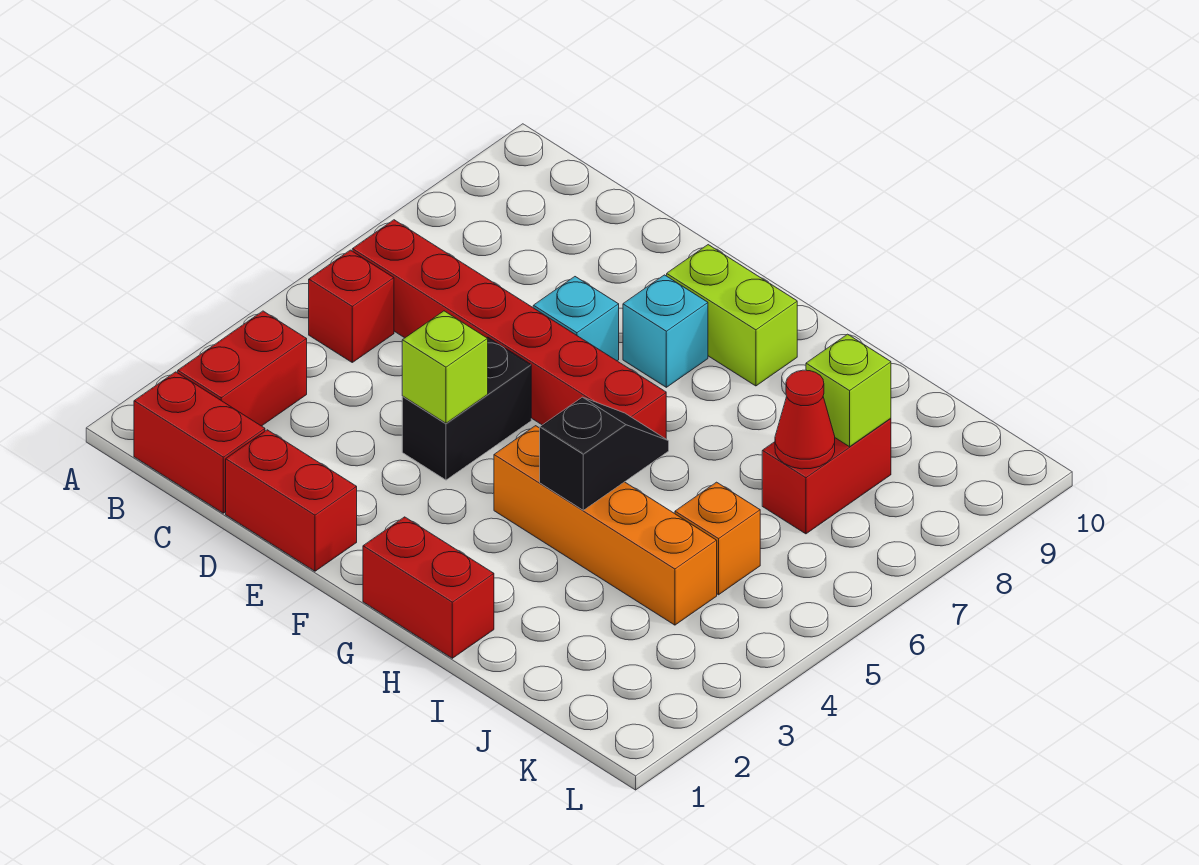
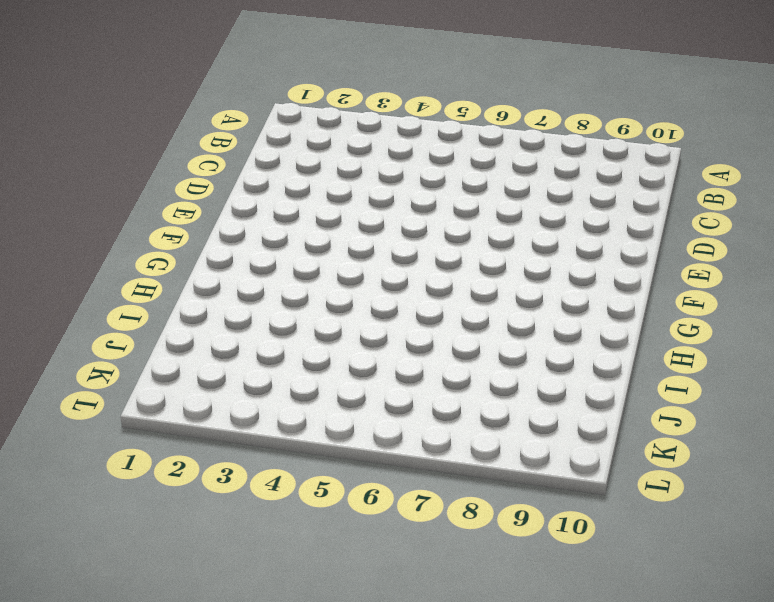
none -> red brick B1:C1 level 1
none -> red brick B2:B3 level 1
none -> red brick B5 level 1

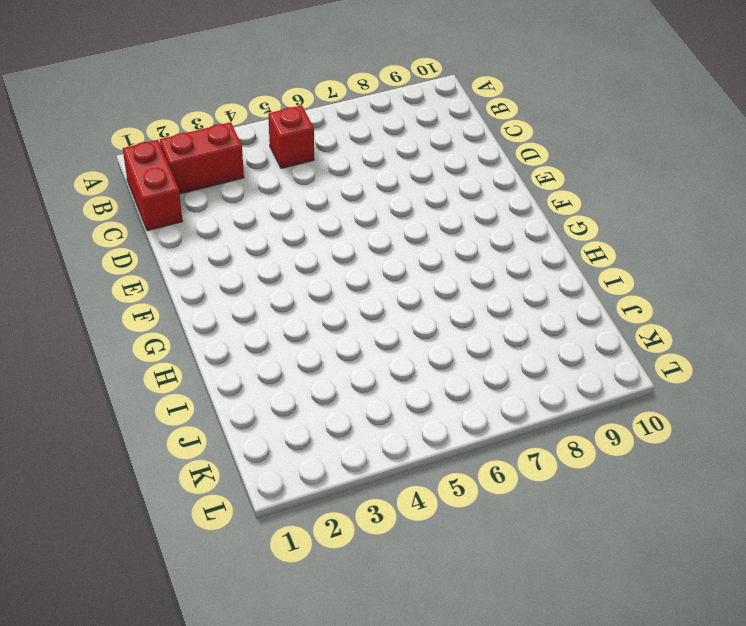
none -> red brick B6:G6 level 1
none -> red brick D1:E1 level 1
none -> black brick E4:E5 level 1

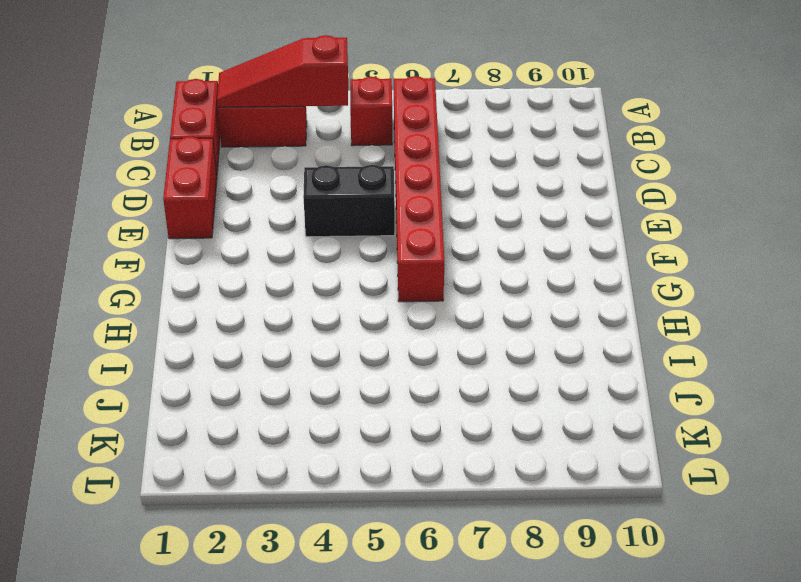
red slope B2:B4 level 2 top 4 -> none
none -> cyan brick E7 level 1
none -> cyan brick F8 level 1
none -> lime brick F9:G9 level 1

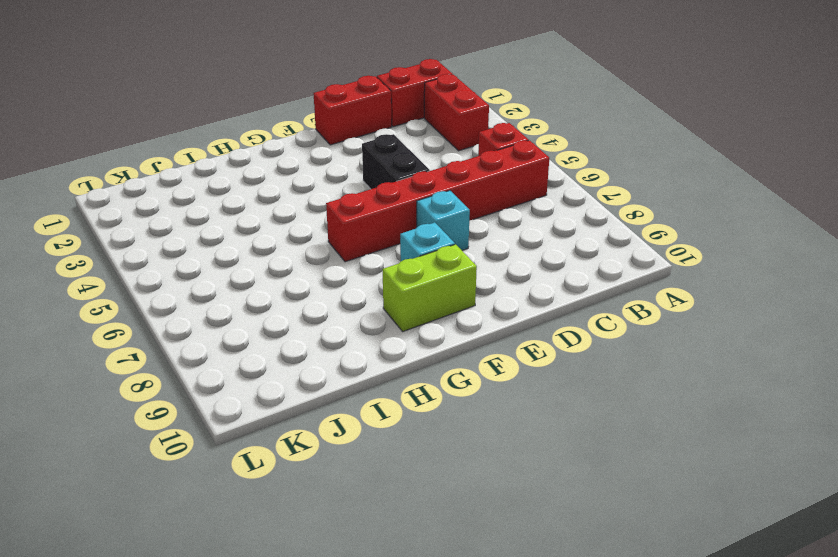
none -> red brick G1:H1 level 1
none -> orange brick G4:J4 level 1
none -> orange brick J5 level 1

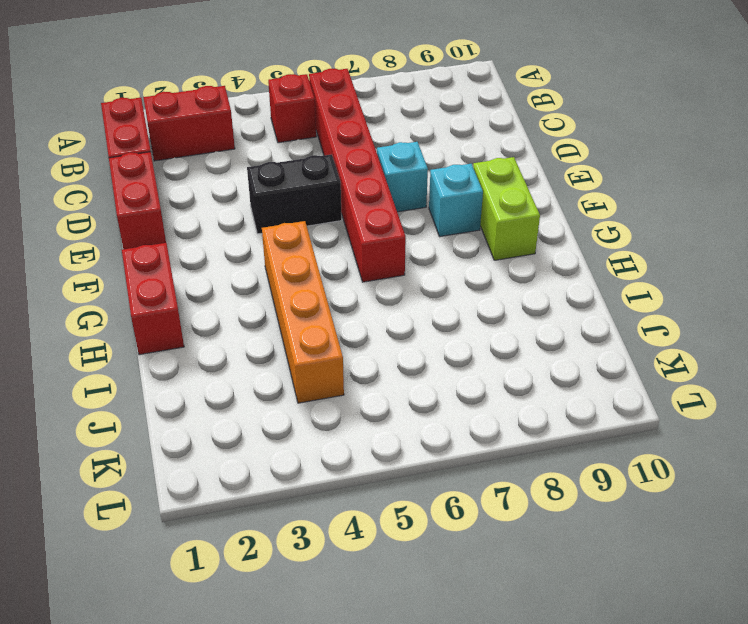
none -> orange brick J5 level 1
none -> red brick J7:J8 level 1
none -> lime brick E4 level 2

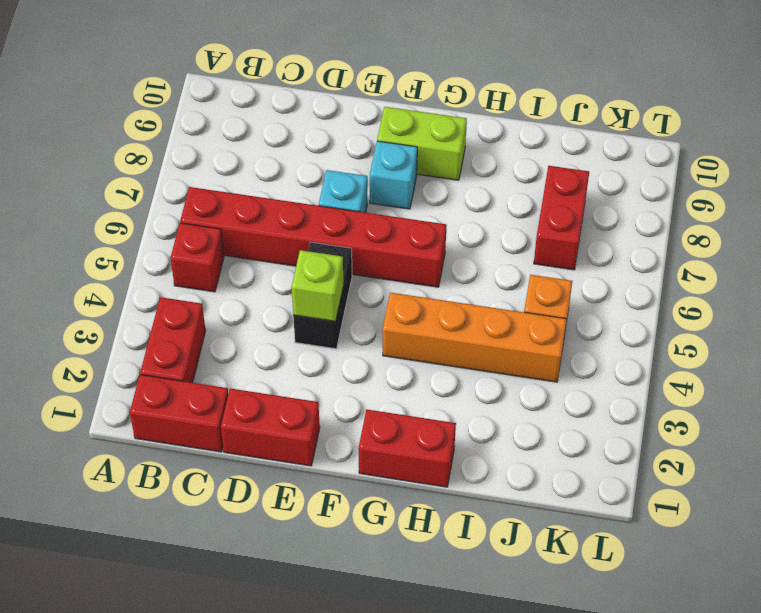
none -> black slope H4:H5 level 2 top 4
none -> red cone J7 level 2
none -> lime brick J8 level 2

